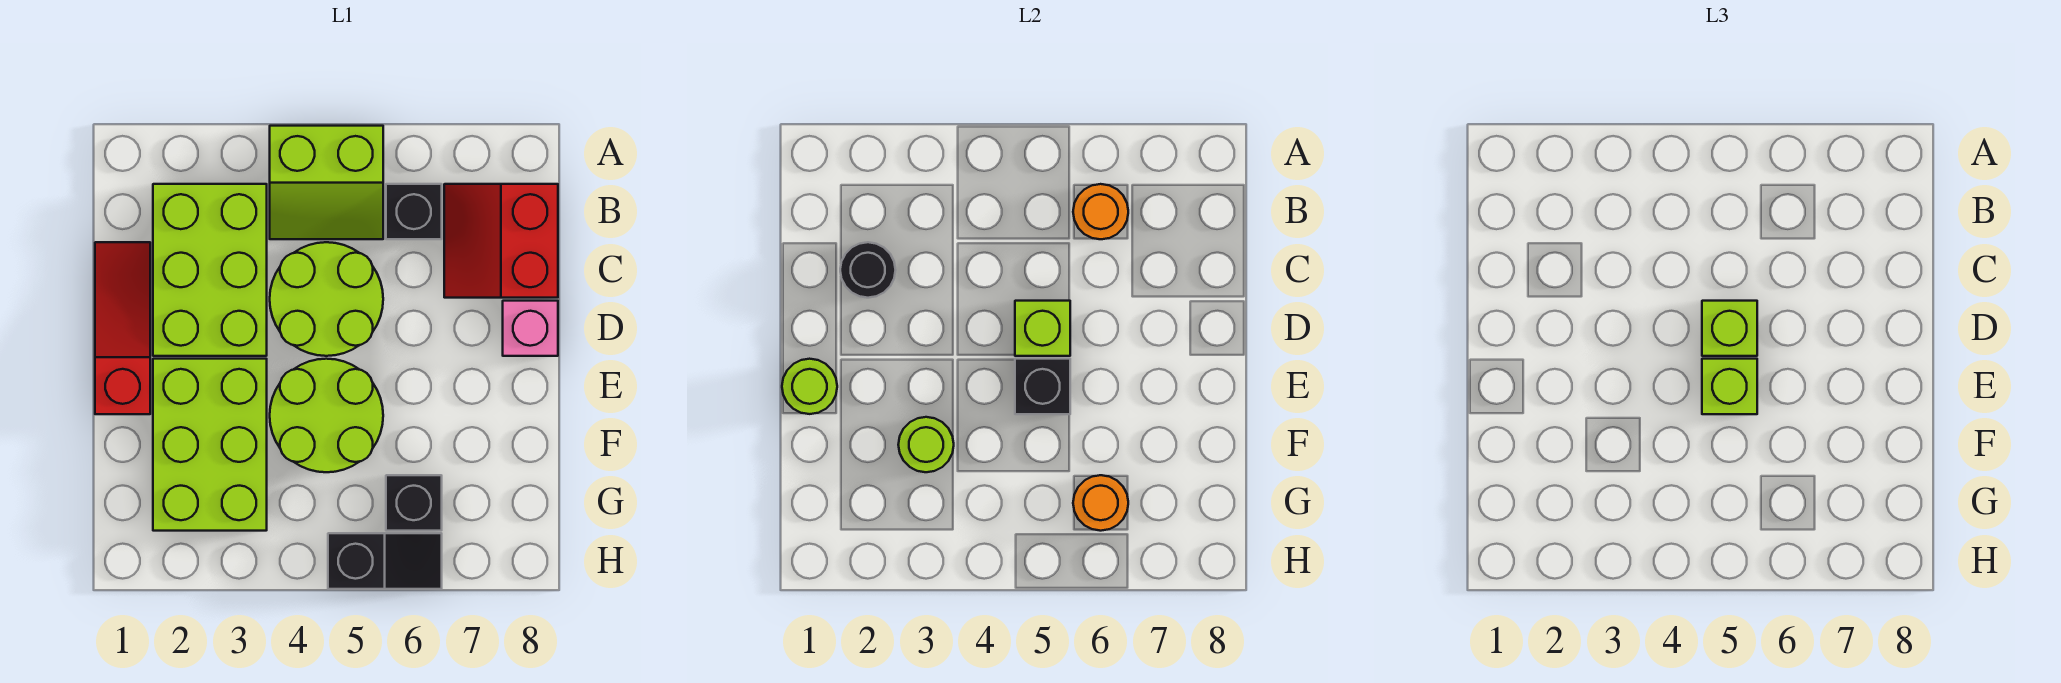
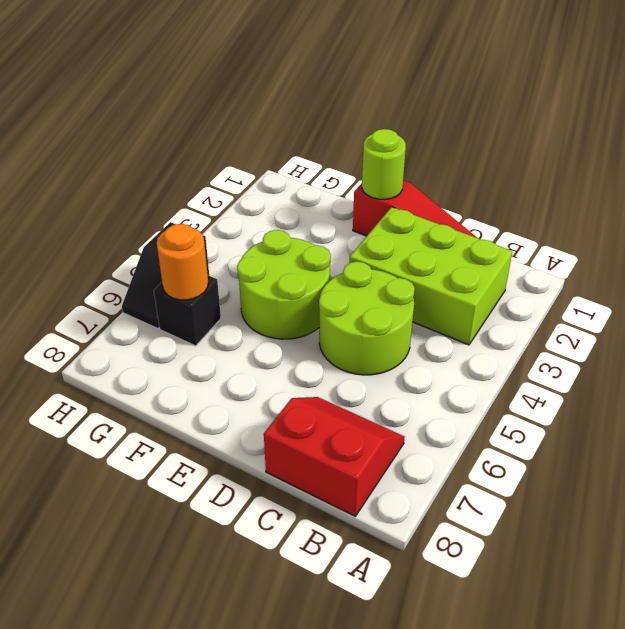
none -> lime slope A4:B5 level 1 top A
none -> black brick B6 level 1
none -> pink brick D8 level 1

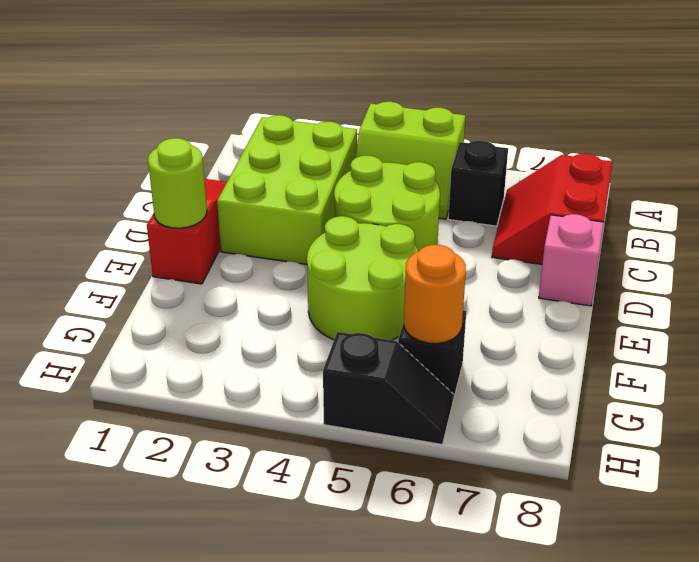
none -> lime brick E2:G3 level 1
none -> orange round brick B6 level 2
none -> black round brick C2 level 2

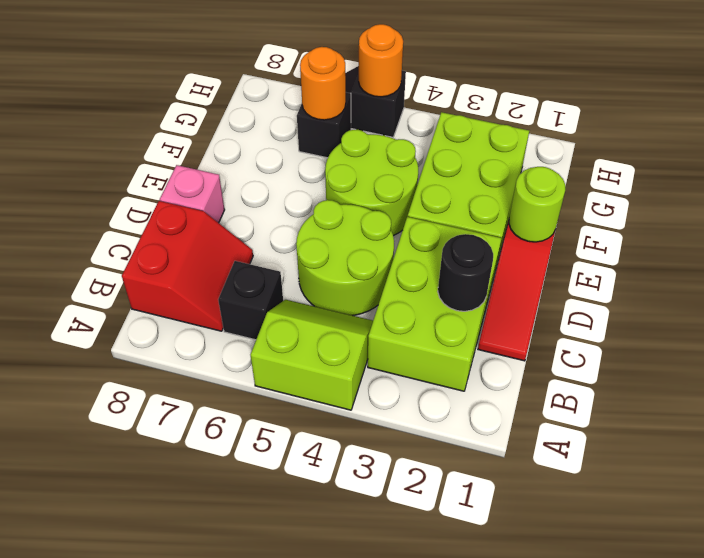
orange round brick H5 level 2 -> orange round brick B6 level 2
none -> lime brick D5 level 2
none -> black brick E5 level 2
none -> lime round brick F3 level 2

